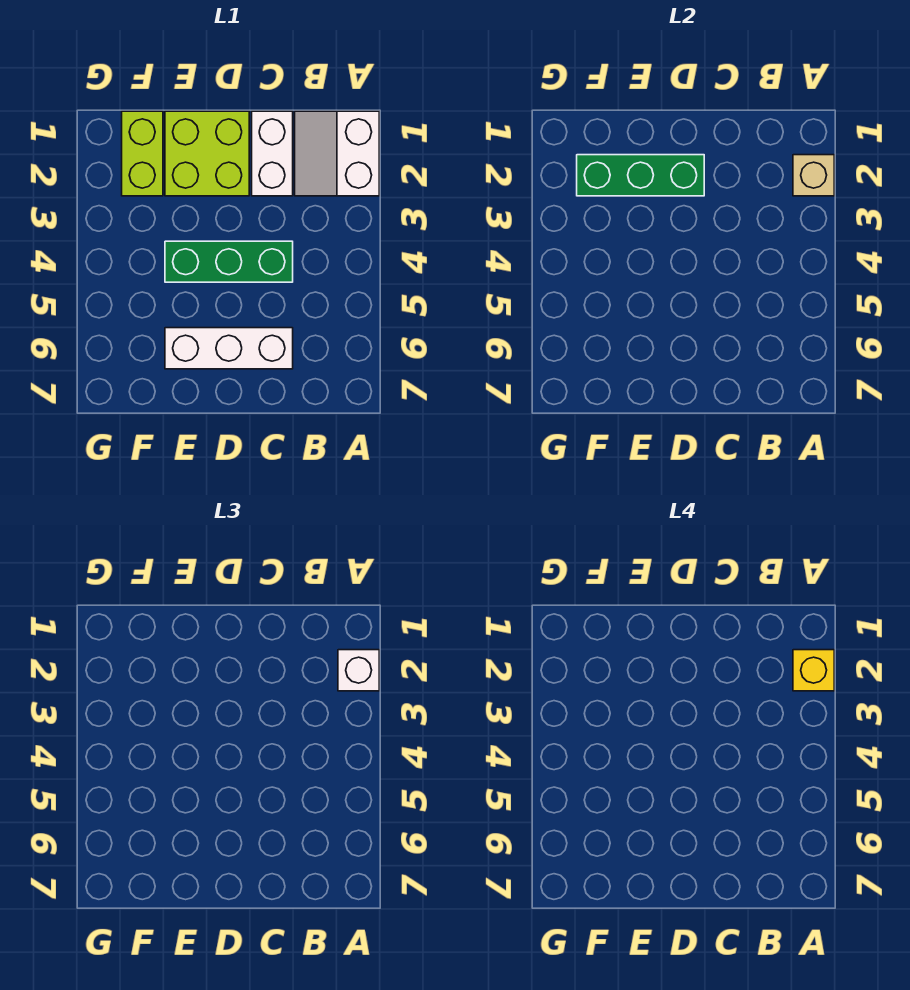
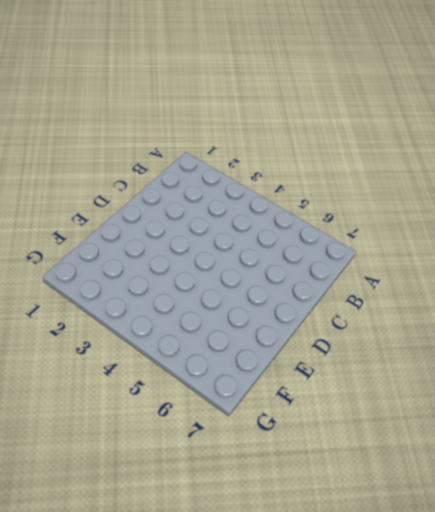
none -> white slope A1:B2 level 1 top A
none -> white brick C1:C2 level 1

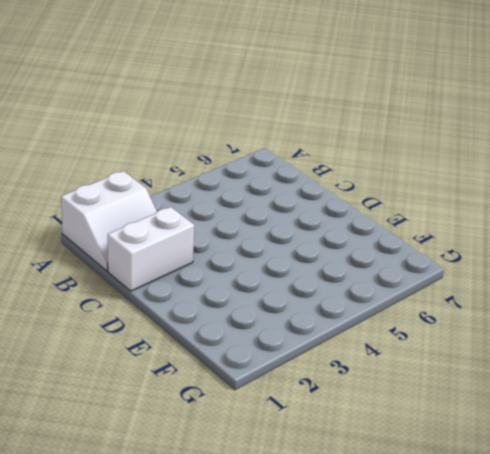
none -> green brick C4:E4 level 1
none -> white brick C6:E6 level 1

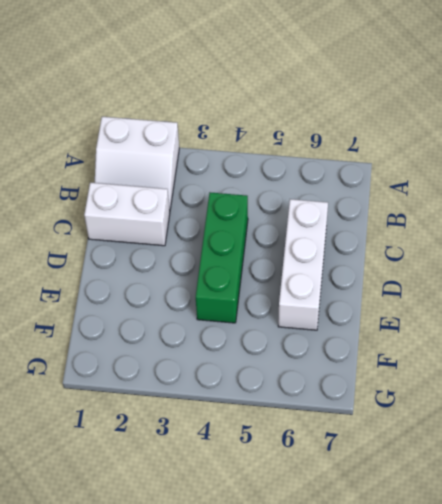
none -> lime brick D1:E2 level 1
none -> lime brick F1:F2 level 1

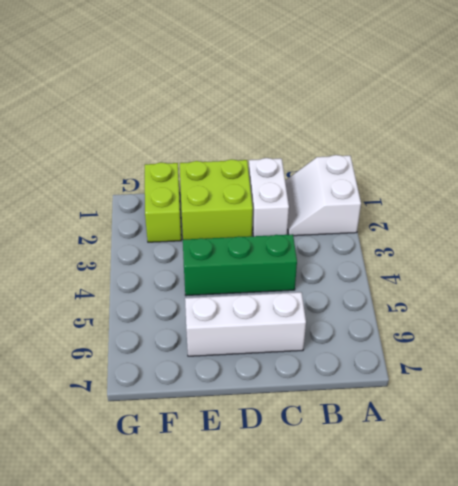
none -> tan brick A2 level 2
none -> green brick D2:F2 level 2

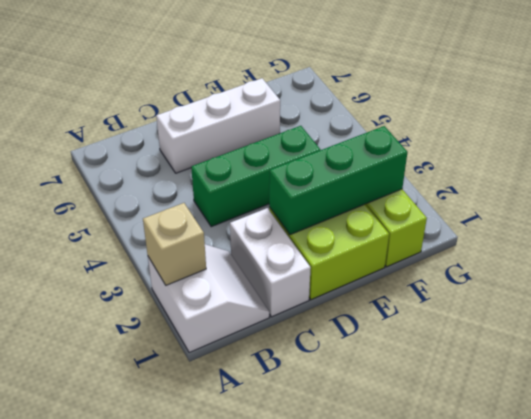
none -> white brick A2 level 3
none -> yellow brick A2 level 4

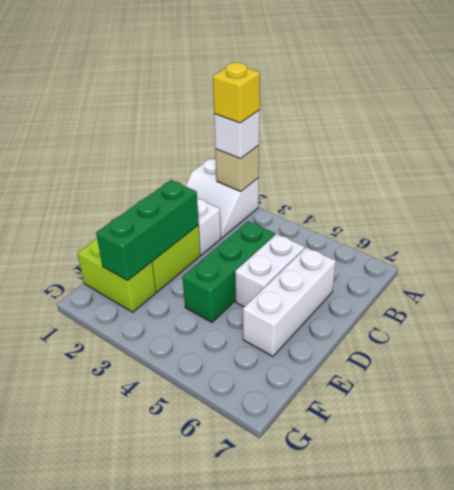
white brick C5:D5 level 1 -> none

